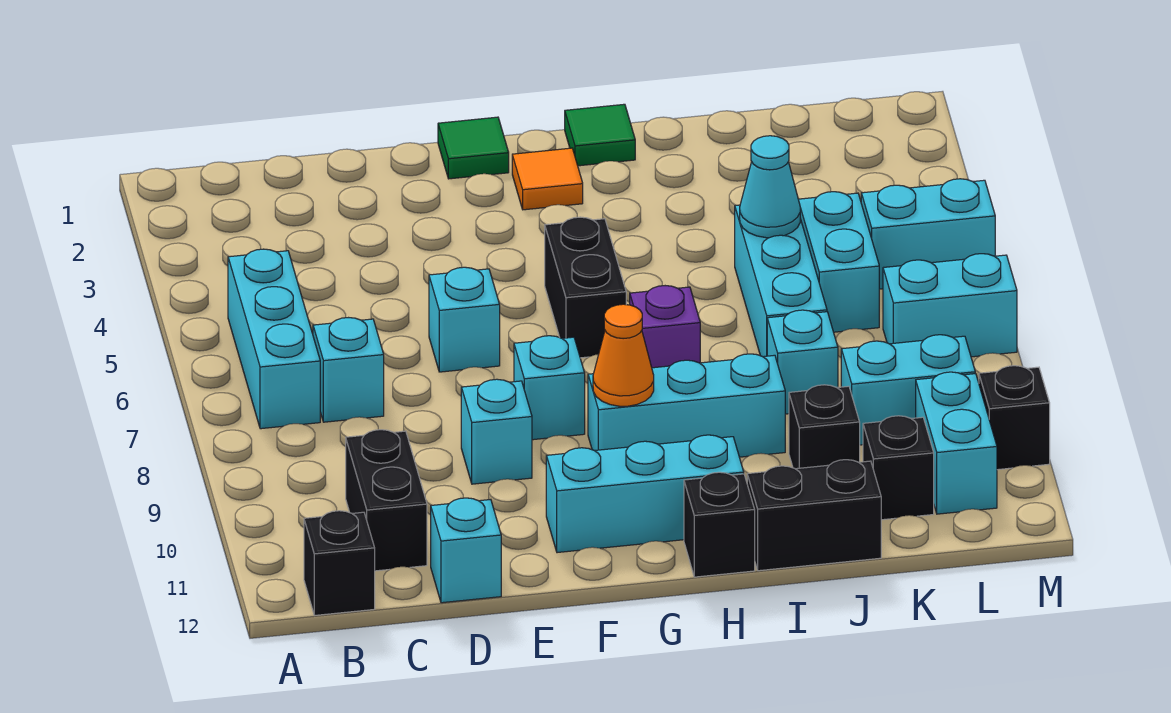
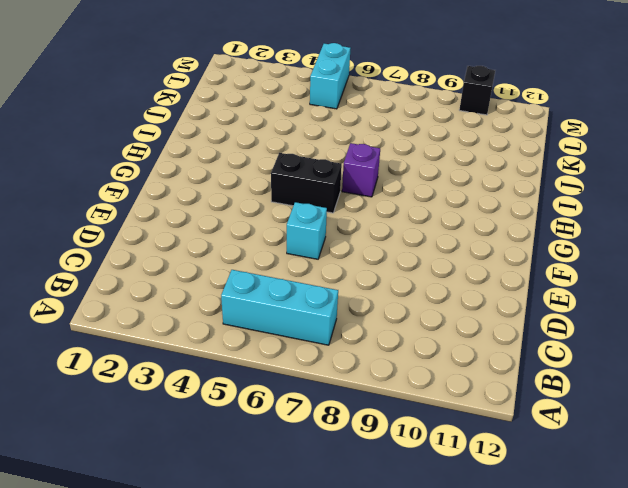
none -> black brick B12 level 1
none -> cyan brick C7 level 1
none -> black brick C10:C11 level 1

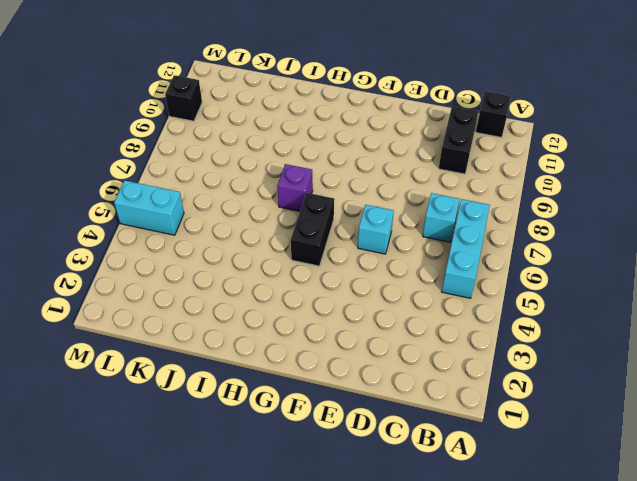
none -> cyan brick D12 level 1
none -> cyan brick E9 level 1
none -> green tile F1 level 1

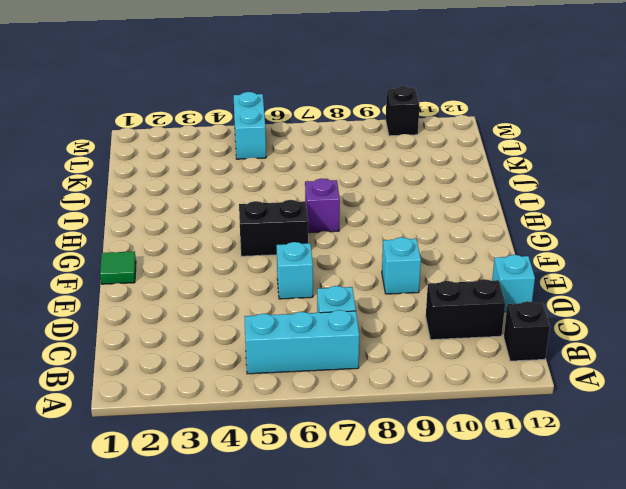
none -> cyan brick F8 level 1
none -> cyan brick F11:H11 level 1
none -> orange tile G2 level 1

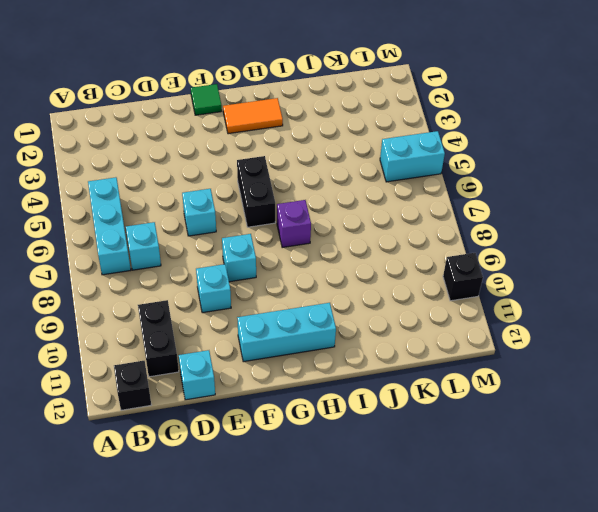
orange tile G2:H2 level 1 -> orange tile G2 level 1
none -> cyan brick G9:I9 level 1
none -> green tile H1 level 1
none -> black brick H12 level 1

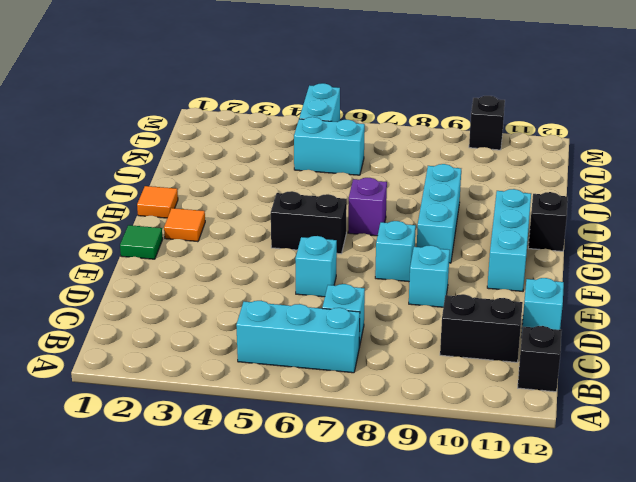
orange tile H1 level 1 -> green tile H1 level 1
none -> black brick I12:J12 level 1
none -> cyan brick J5:J7 level 1
none -> cyan brick J8 level 1

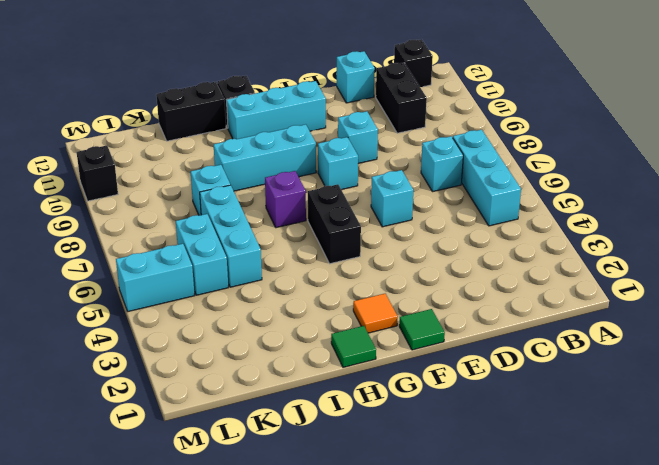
none -> black brick J10 level 1
none -> cyan brick K9:L9 level 1
none -> black brick K11 level 1

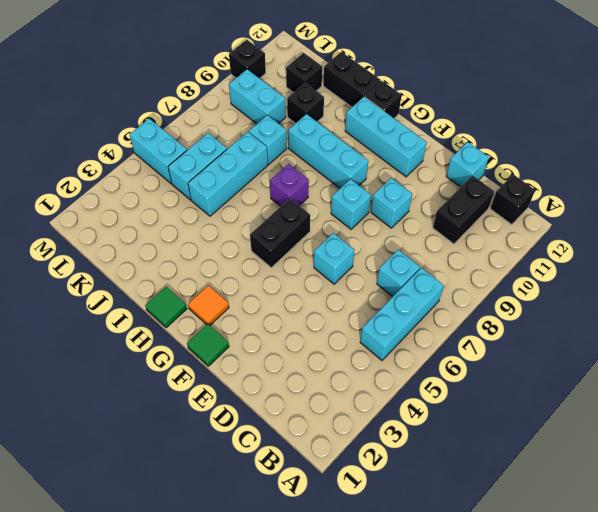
none -> cyan brick L7:M7 level 1
none -> cyan brick L10:L11 level 1
none -> orange cone G9 level 2

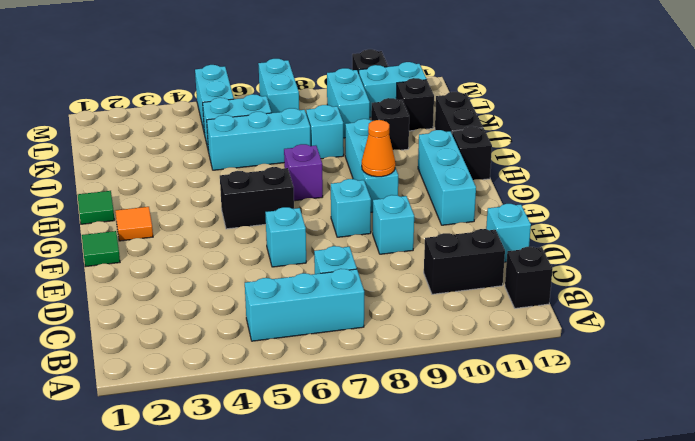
none -> cyan cone J5 level 2

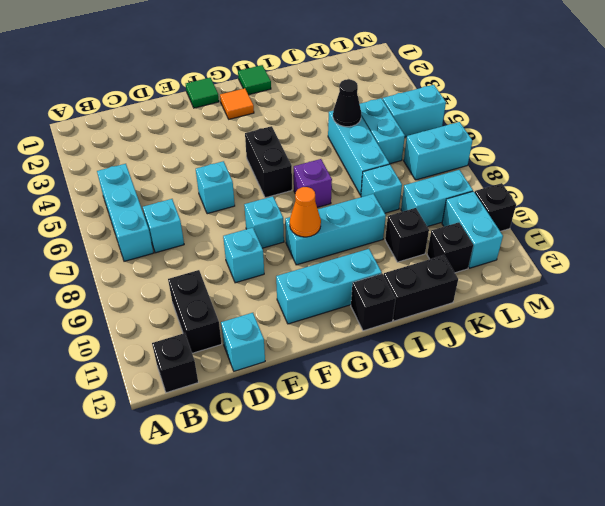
black cone J5 level 2 -> cyan cone J5 level 2

